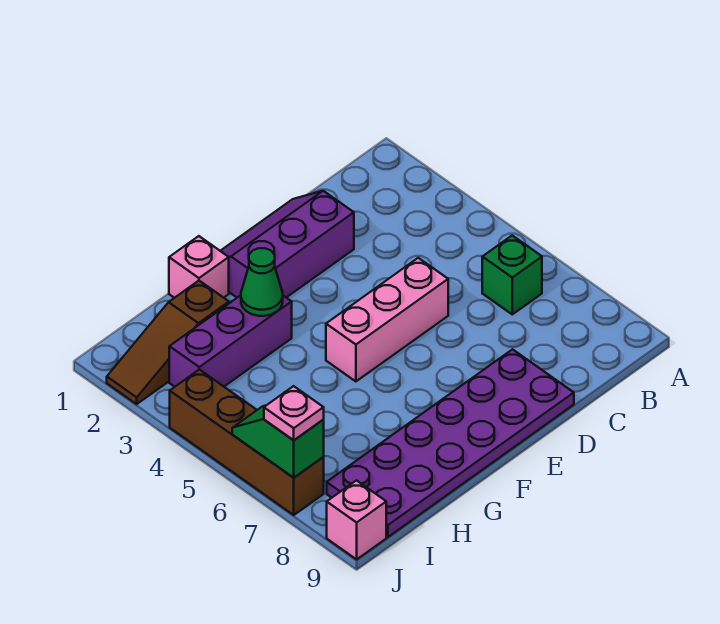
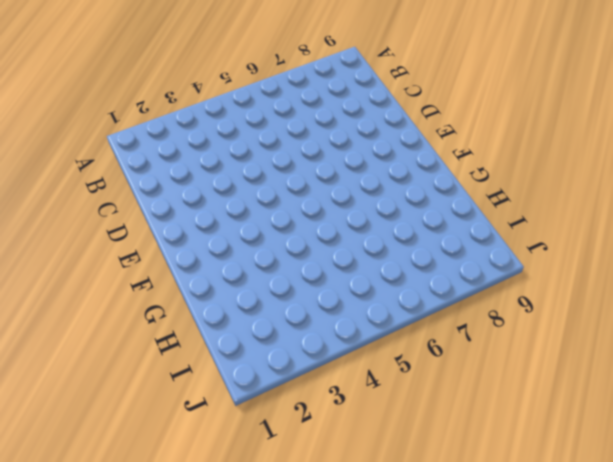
none -> green brick B6 level 1
none -> purple slope D1:F2 level 1 top 2
none -> pink brick D5:F5 level 1

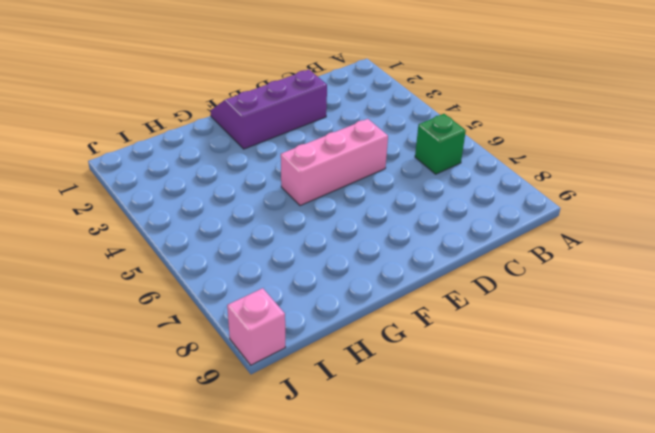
none -> purple plate D8:I9 level 1
none -> pink brick G1 level 1
none -> purple brick G3:I3 level 1

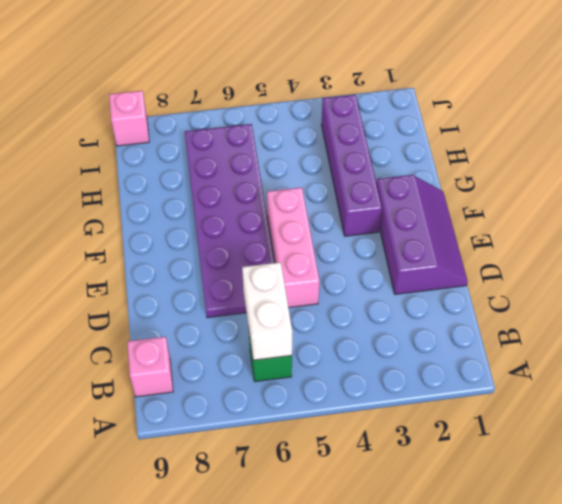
white brick B6:C6 level 2 -> none
pink brick B9 level 1 -> pink brick G1 level 1
purple plate D6:I7 level 1 -> purple plate D8:I9 level 1
purple brick F3:I3 level 1 -> purple brick G3:I3 level 1
none -> brown slope H2:J2 level 1 top H
none -> brown brick J4:J7 level 1
none -> green cone G3 level 2

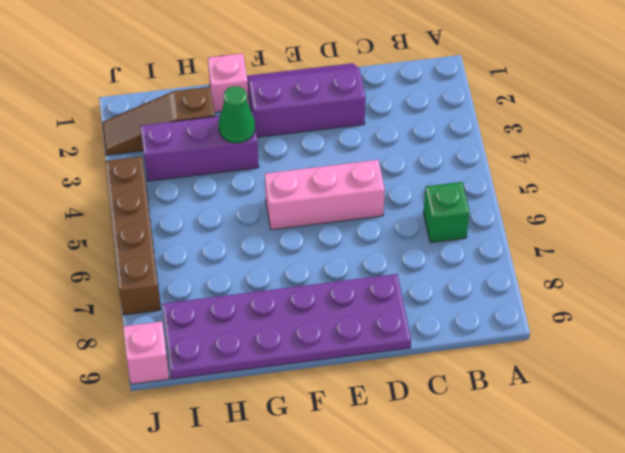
none -> green slope J6:J7 level 2 top 7
none -> pink plate J7 level 3

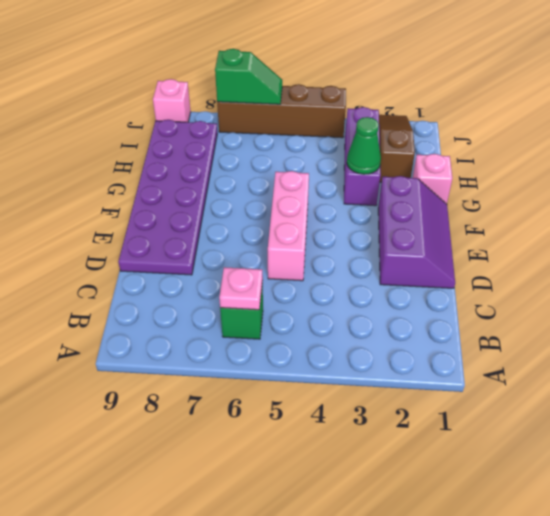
pink plate B6 level 2 -> pink plate J7 level 3

